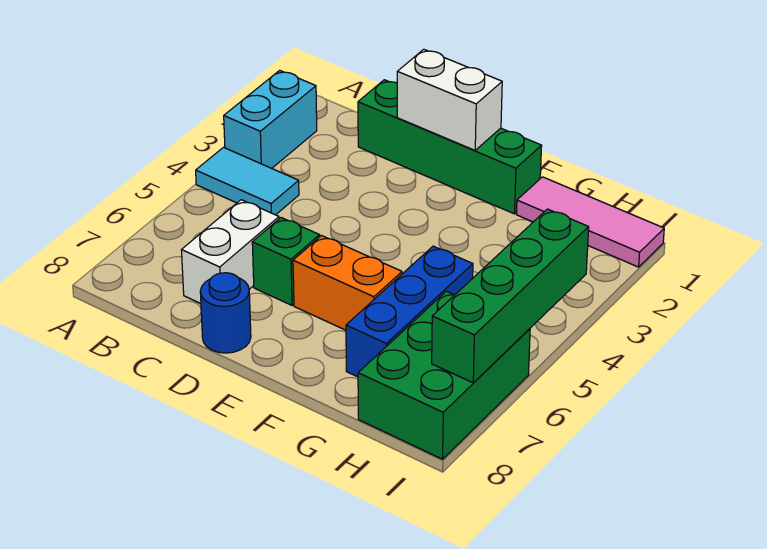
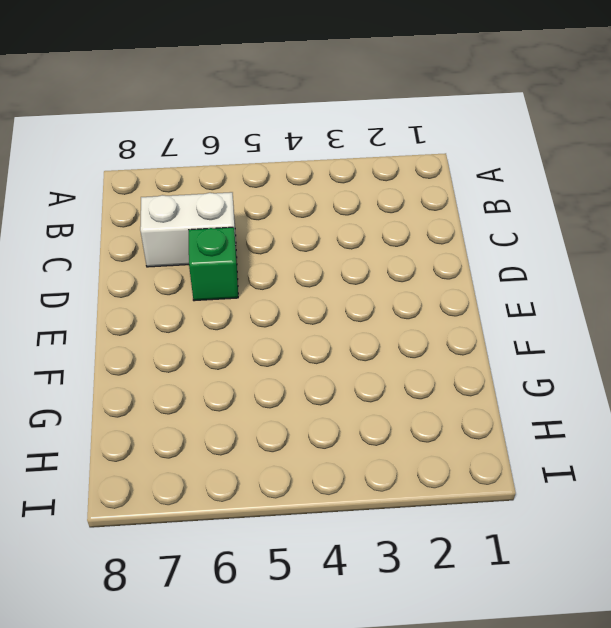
none -> cyan brick A2:A3 level 1
none -> cyan tile A4:B4 level 1
none -> green brick C1:F1 level 1

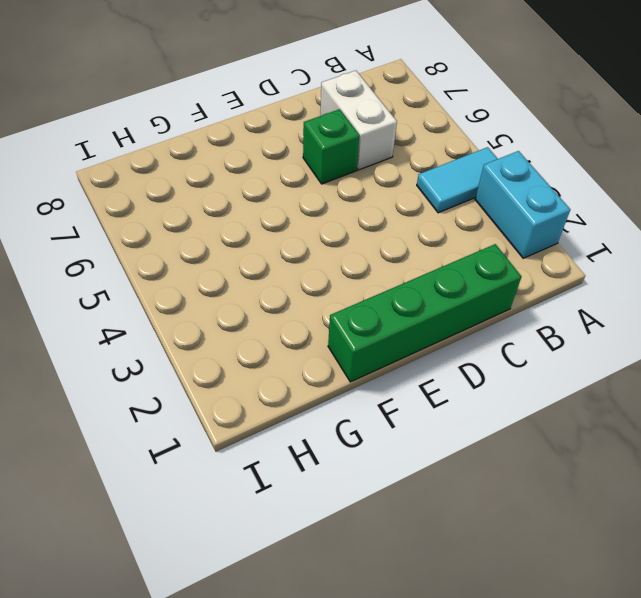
none -> blue round brick D8 level 1
none -> orange brick E6:F6 level 1
none -> pink tile G1:I1 level 1

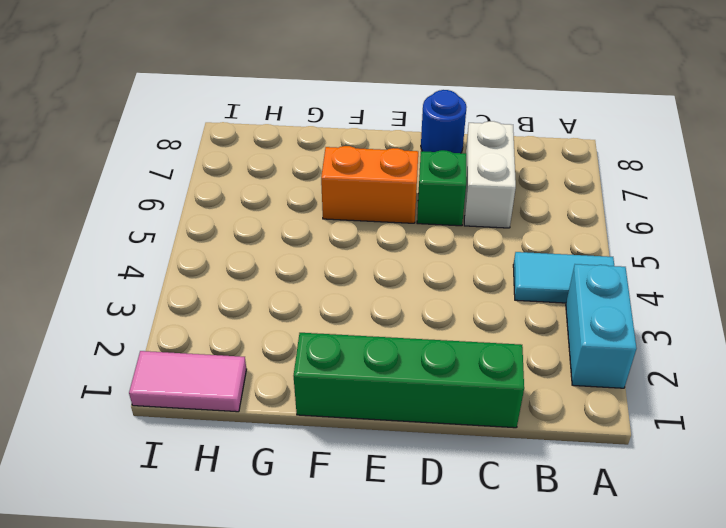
pink tile H1:I1 level 1 -> pink tile G1:I1 level 1
none -> blue brick G5:G7 level 1
none -> green brick H6:I8 level 1
none -> white brick D1:E1 level 2

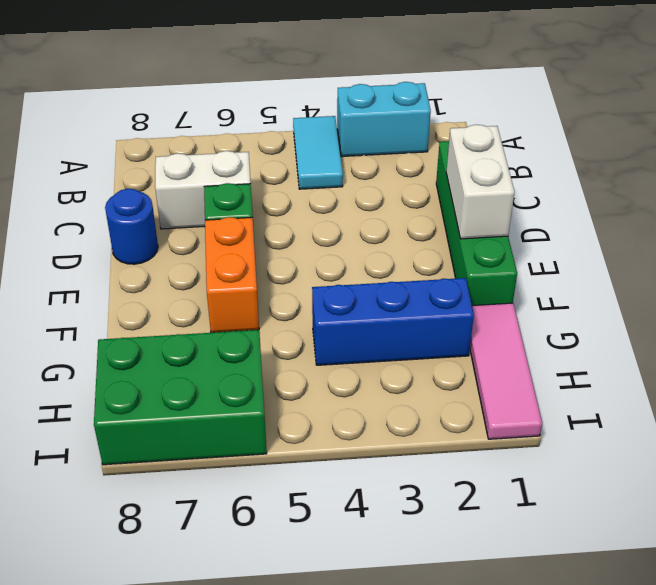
blue brick G2:G4 level 1 -> blue brick G5:G7 level 1
none -> green brick I4:I7 level 2

